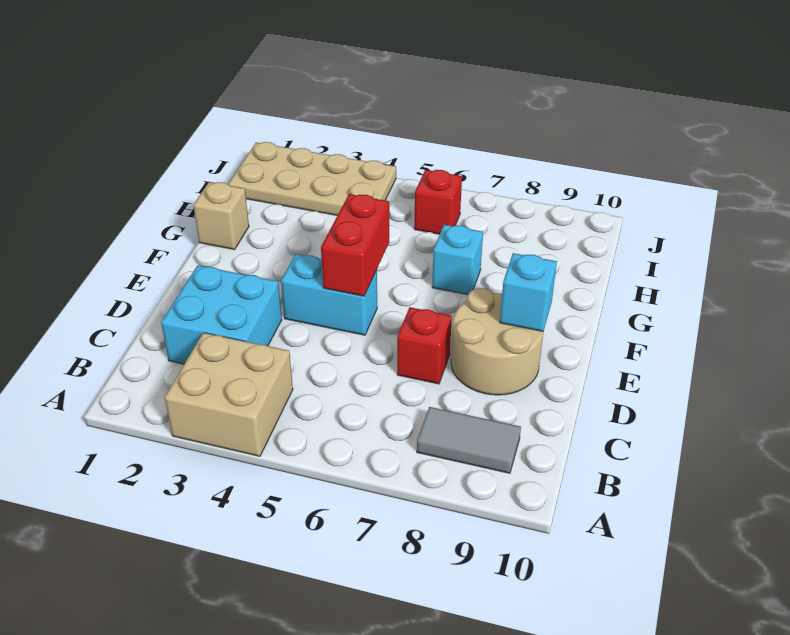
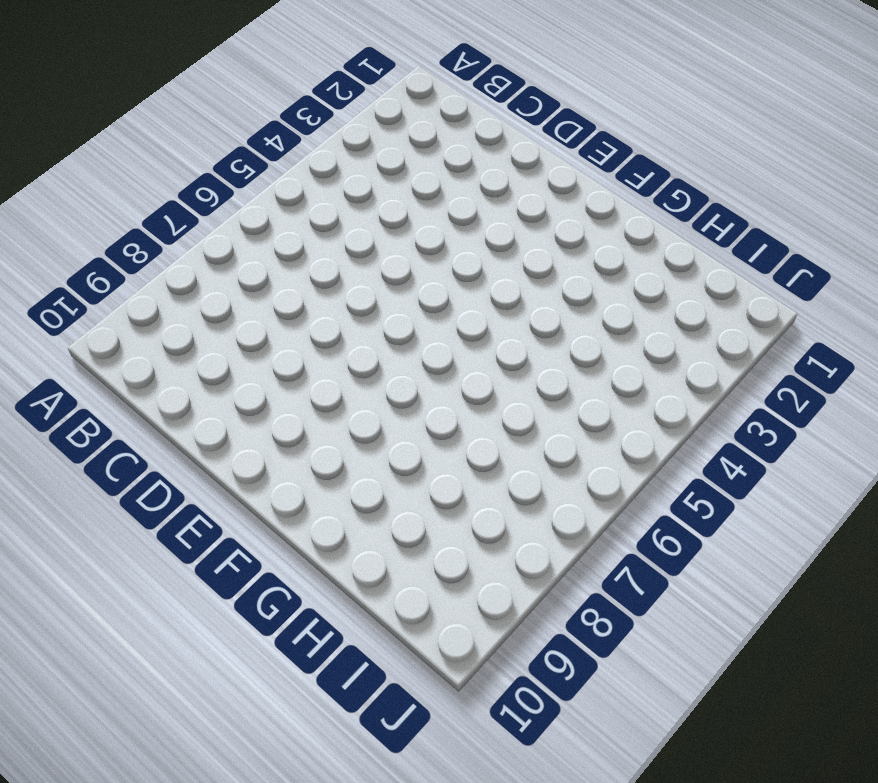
none -> tan brick A3:B4 level 1
none -> grey tile B8:B9 level 1
none -> cyan brick C2:D3 level 1

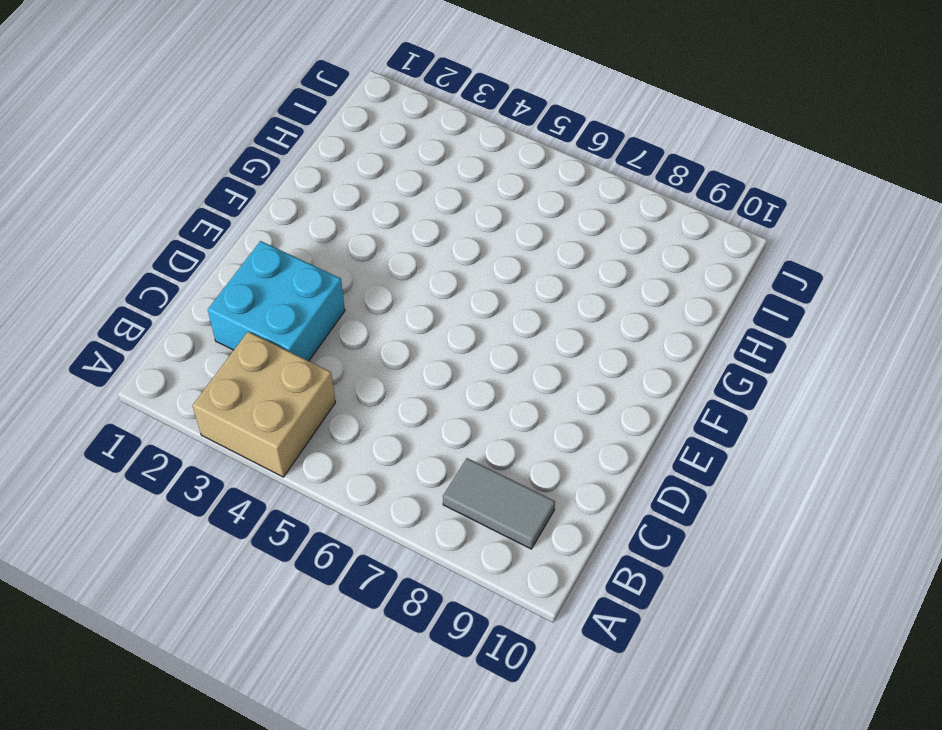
none -> red brick D7 level 1
none -> tan round brick D8:E9 level 1
none -> cyan brick E4:E5 level 1

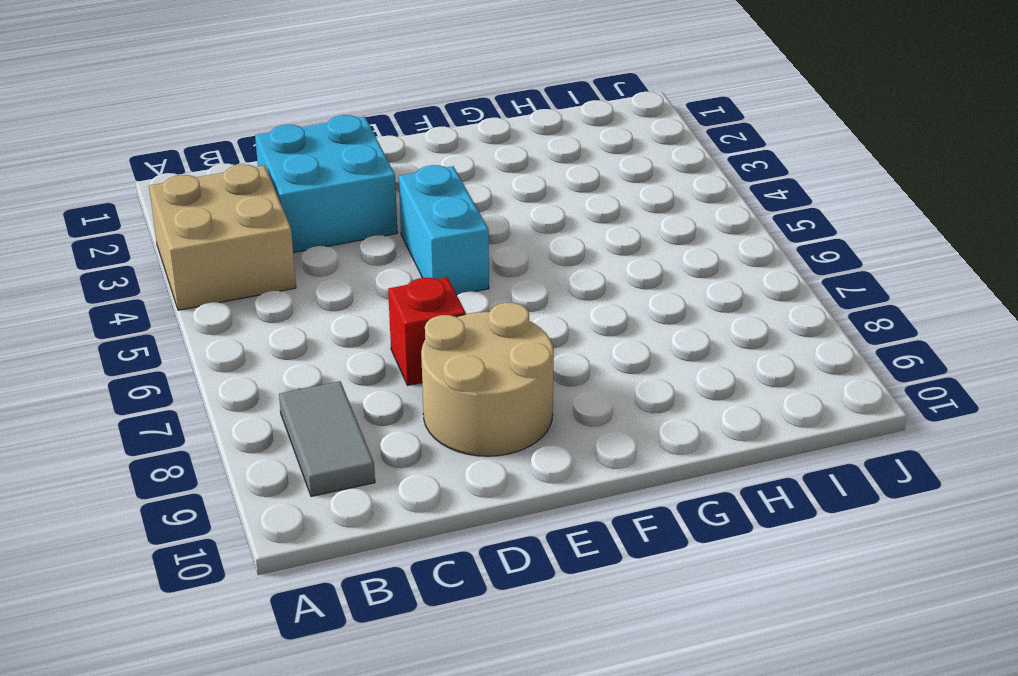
none -> tan brick G1 level 1
none -> cyan brick G7 level 1
none -> tan plate I1:J4 level 1

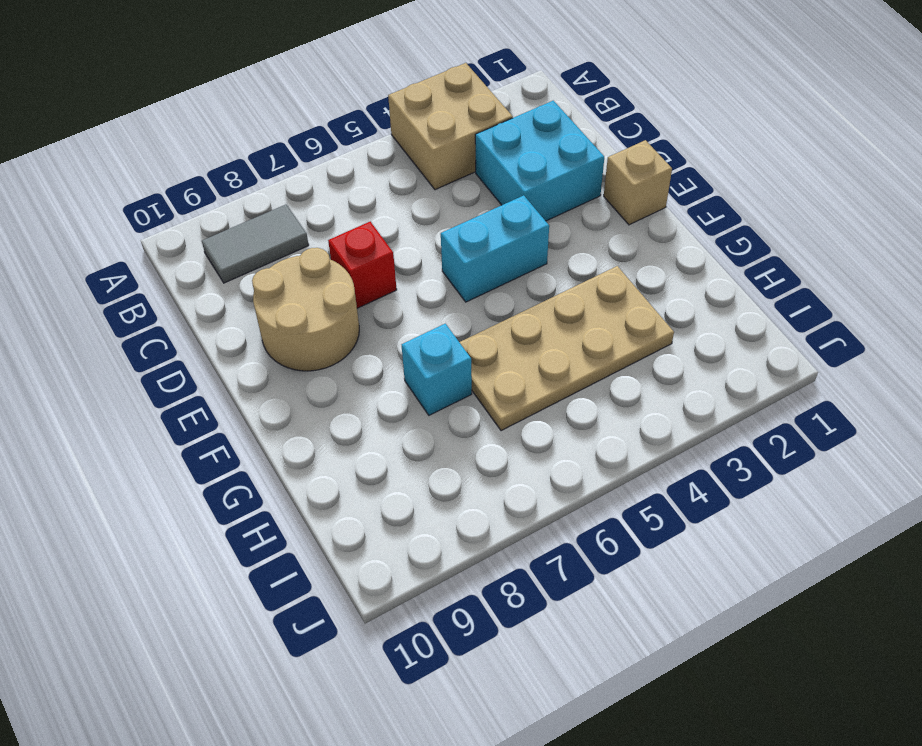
tan brick E1 level 1 -> tan brick G1 level 1
tan plate G3:H6 level 1 -> tan plate I1:J4 level 1
none -> red brick I6 level 1
none -> red brick E5:F5 level 2
none -> cyan brick E9 level 2

